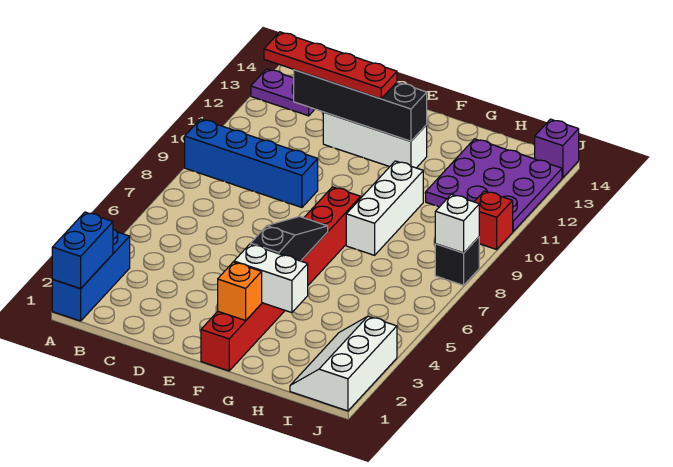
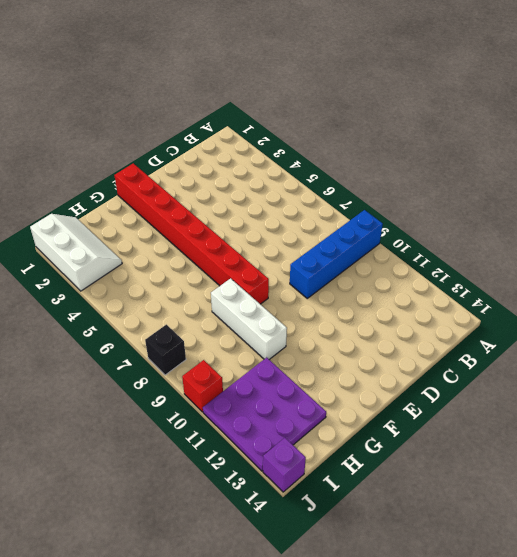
none -> blue brick A1:A3 level 1
none -> purple plate A13:B13 level 1
none -> white brick D12:F12 level 1

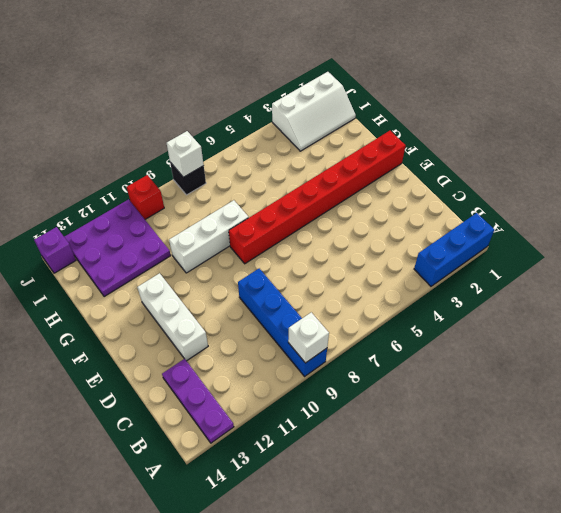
white brick A9 level 2 -> none
purple plate A13:C13 level 1 -> purple plate A13:B13 level 1
none -> blue brick A1:A2 level 2
none -> black brick C12:F12 level 2
none -> orange brick F2 level 2

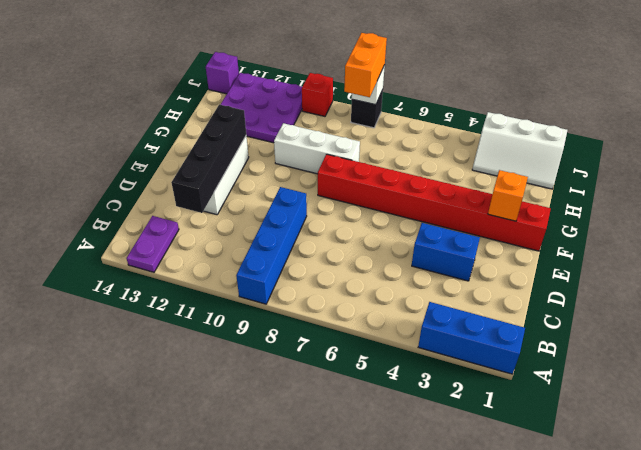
blue brick D3:D4 level 1 -> blue brick A1:A2 level 2
orange brick I8:J8 level 3 -> none
none -> white brick F3:G3 level 2
none -> black slope F4:F6 level 2 top 4
none -> red plate B12:E12 level 3

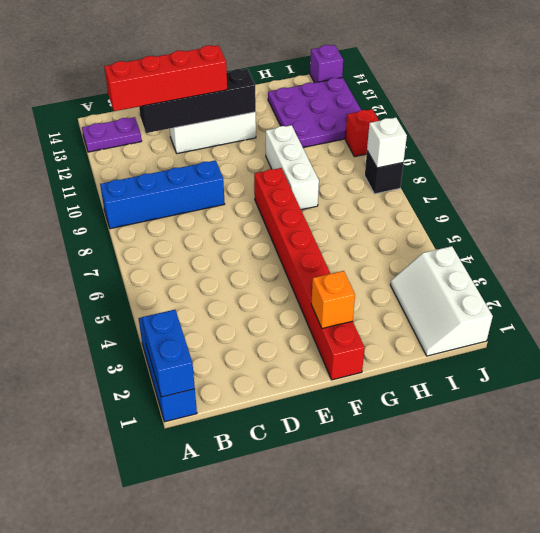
red brick B12:E12 level 3 -> red plate B12:E12 level 3
none -> white brick F3:G3 level 2
none -> black slope F4:F6 level 2 top 4

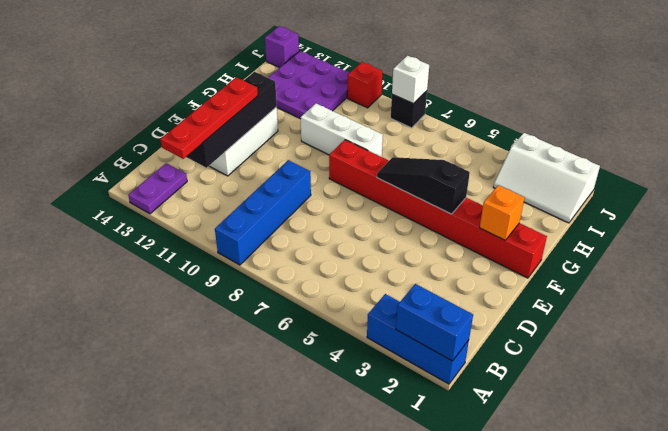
none -> white brick F3:G3 level 2

